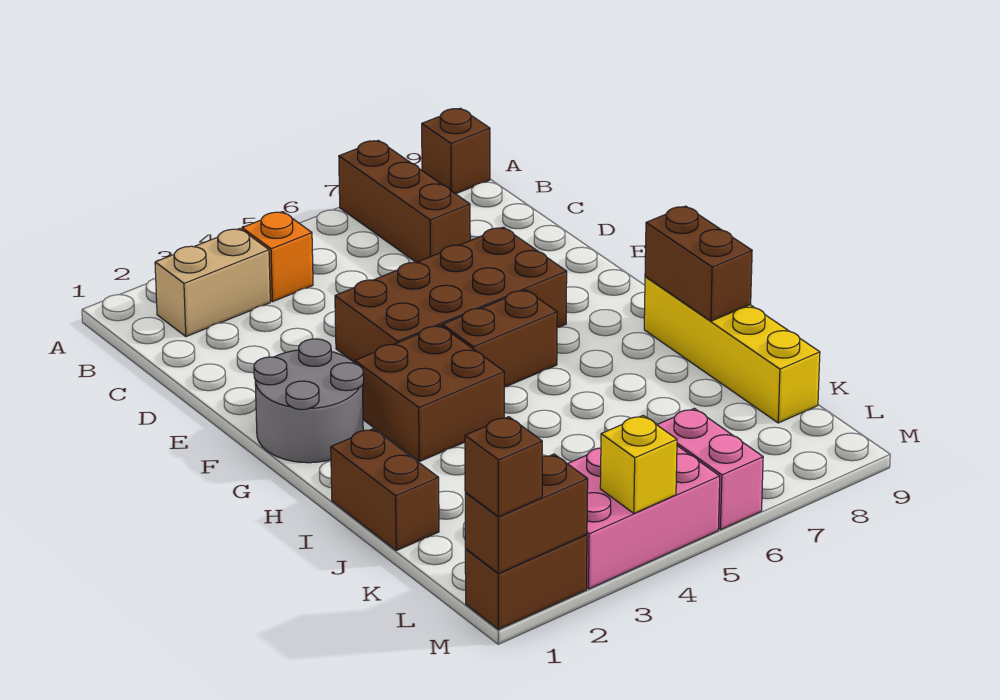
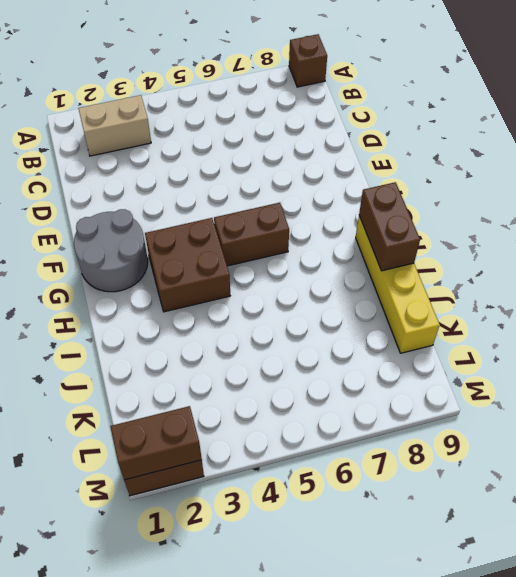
none -> brown brick A7:C7 level 1
none -> orange brick B4 level 1
none -> brown brick E4:F7 level 1

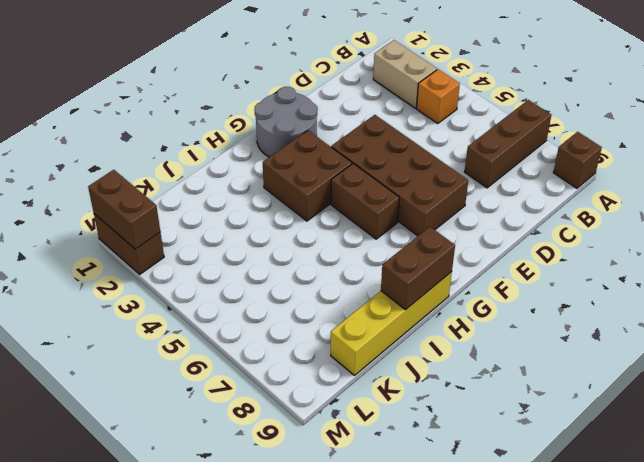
none -> brown brick I1:J1 level 1
none -> pink brick L3:M5 level 1
none -> pink brick L6:M6 level 1

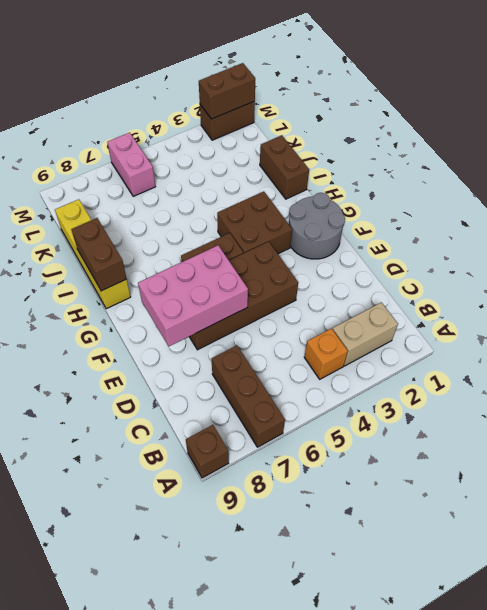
pink brick E6:F8 level 2 -> pink brick L3:M5 level 1
none -> yellow brick M4 level 2
none -> brown brick M1 level 3

